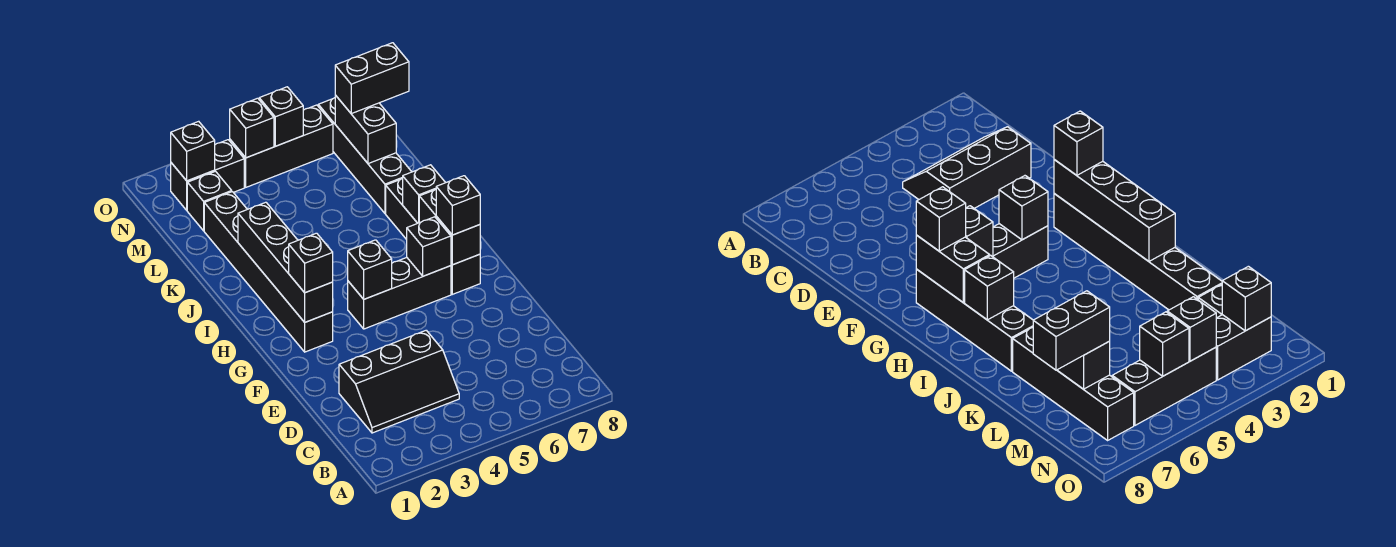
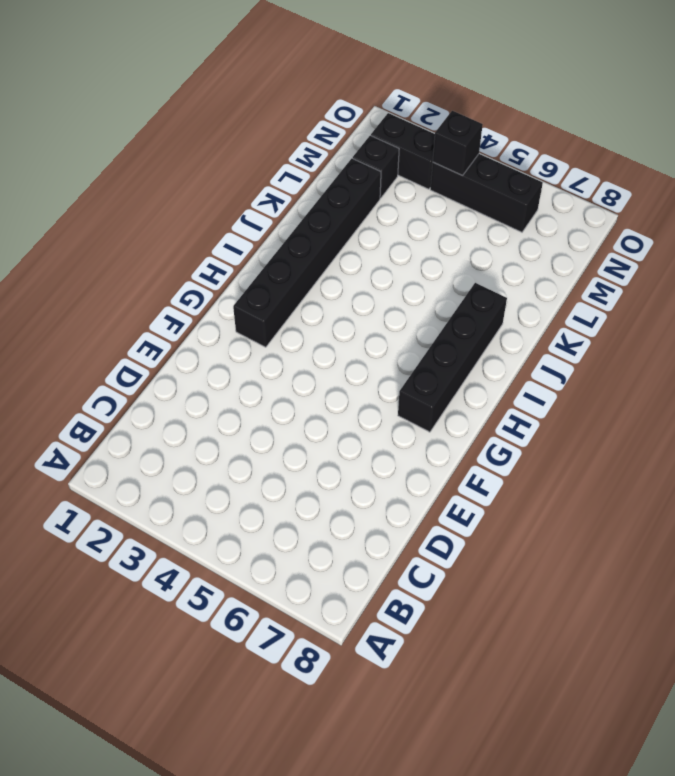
none -> black slope C2:D4 level 1 top D
none -> black brick G4:G6 level 1
none -> black brick K7:N7 level 1

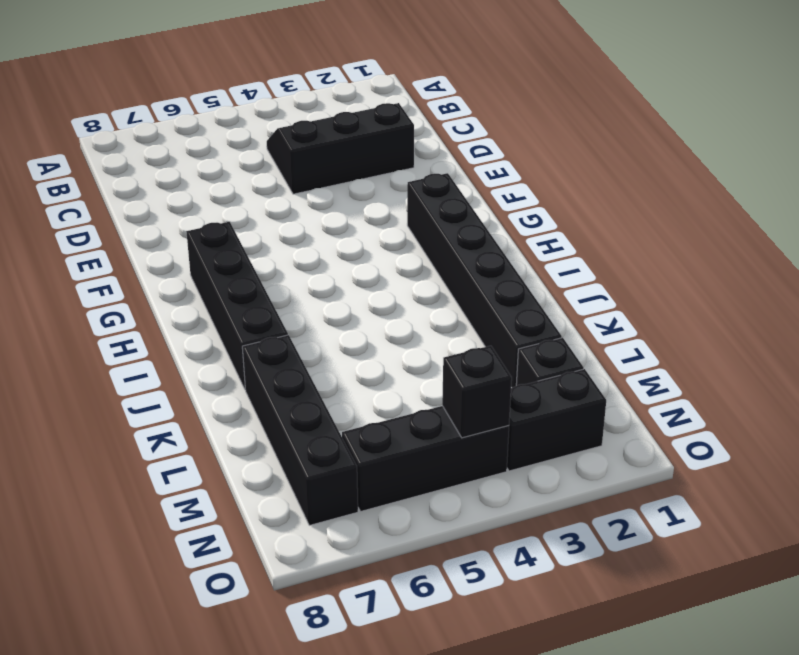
none -> black brick G4:G6 level 1
none -> black brick G2:J2 level 2
none -> black brick G4 level 2

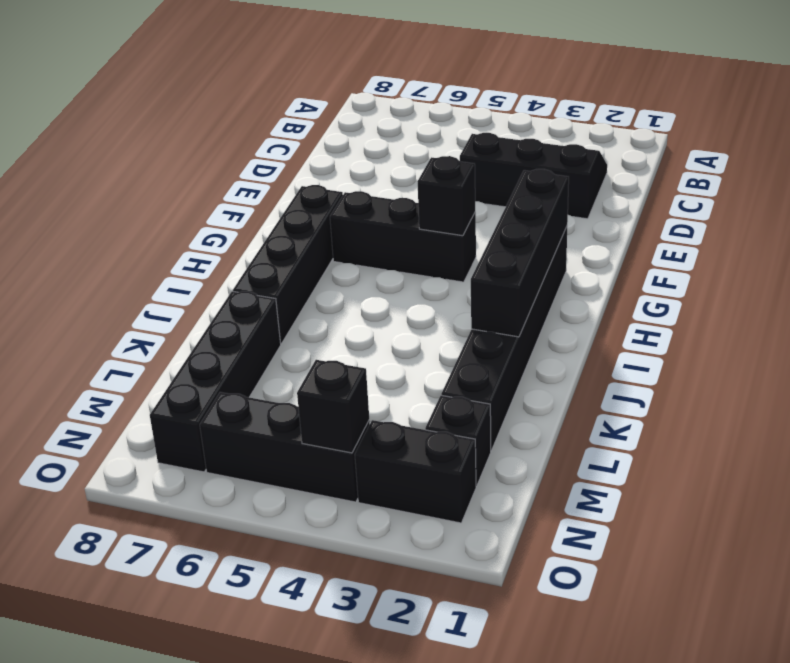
none -> black brick G6 level 2
none -> black brick G7:H7 level 2
none -> black brick I7 level 2

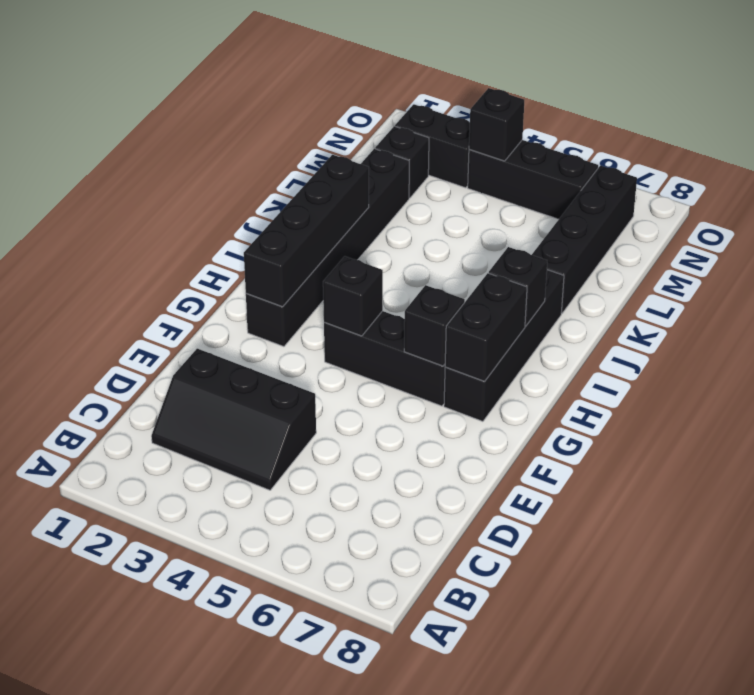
none -> black brick L7:M7 level 2
none -> black brick N2 level 2
none -> black brick N5 level 2

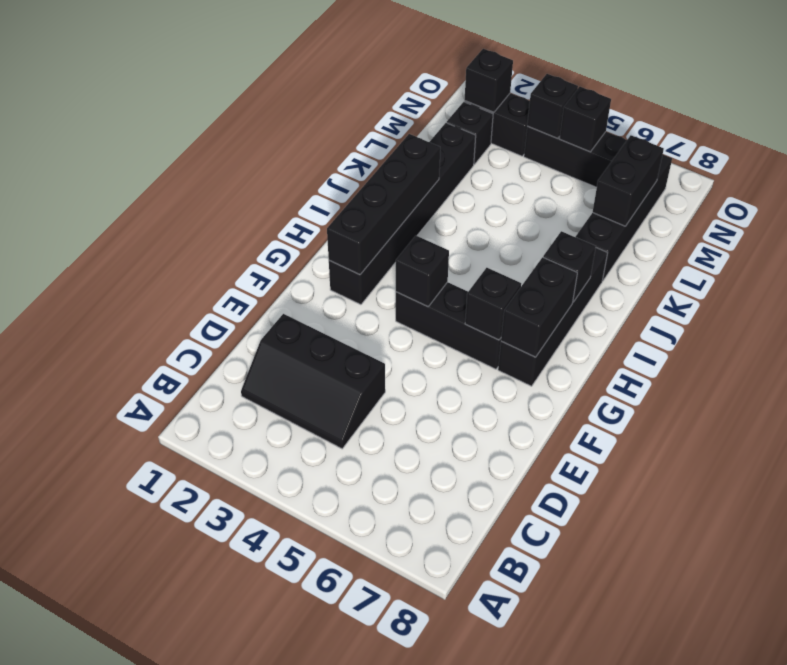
none -> black brick G2 level 3
none -> black brick G7 level 3
none -> black brick M7:M8 level 3

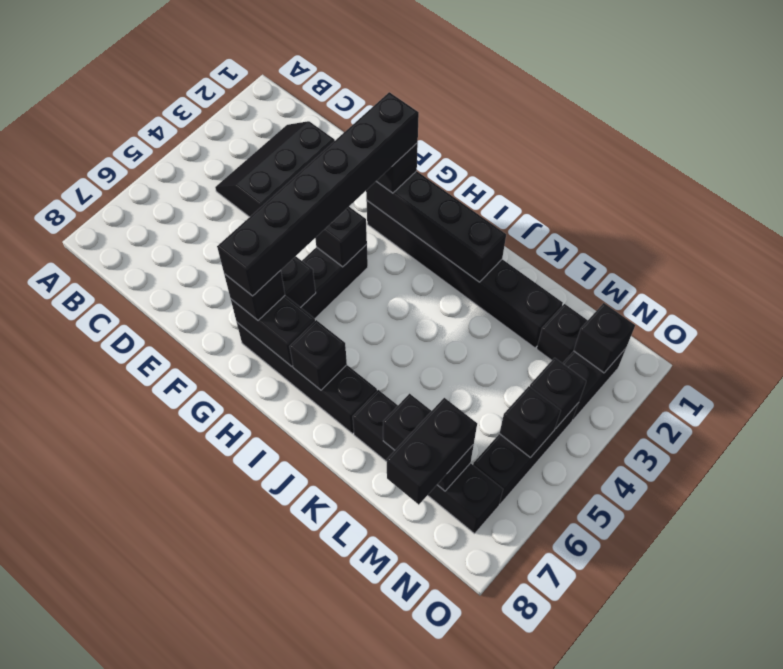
black brick G2:G7 level 4 -> none

